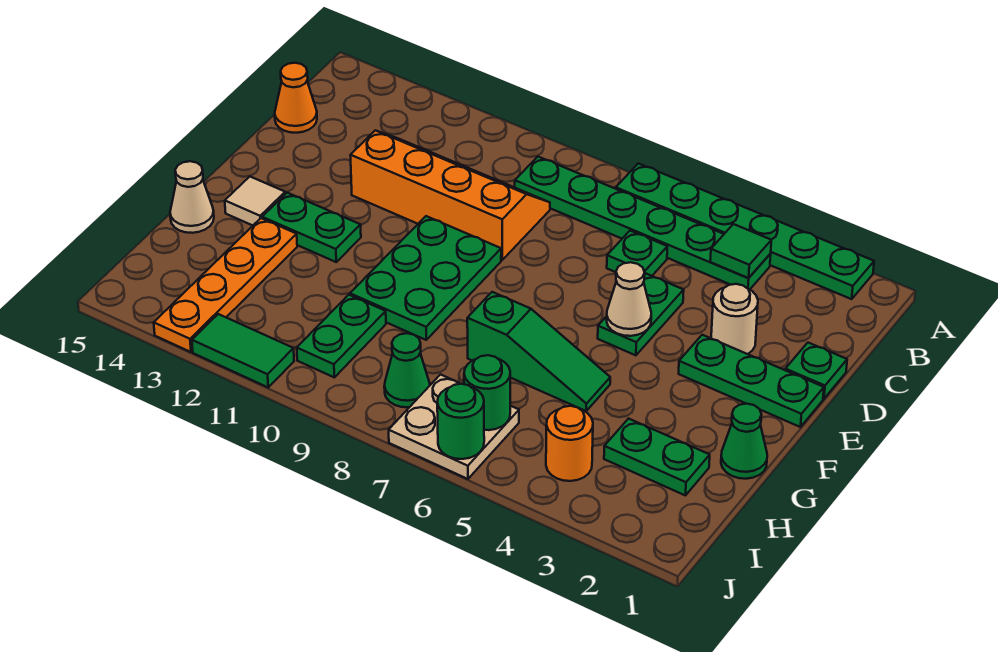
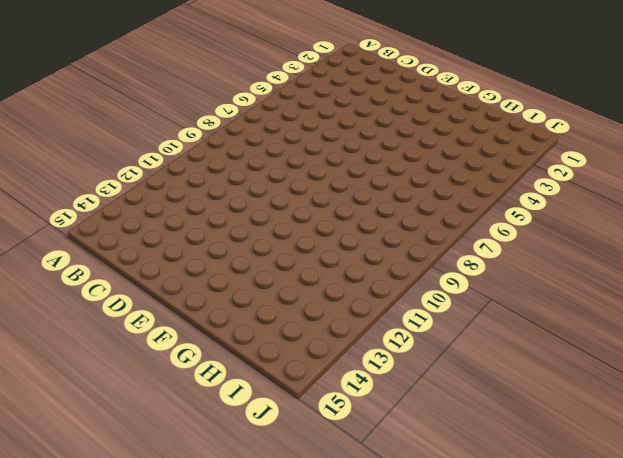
none -> green plate A2:A7 level 1
none -> green plate B4:B9 level 1
none -> green plate C6 level 1

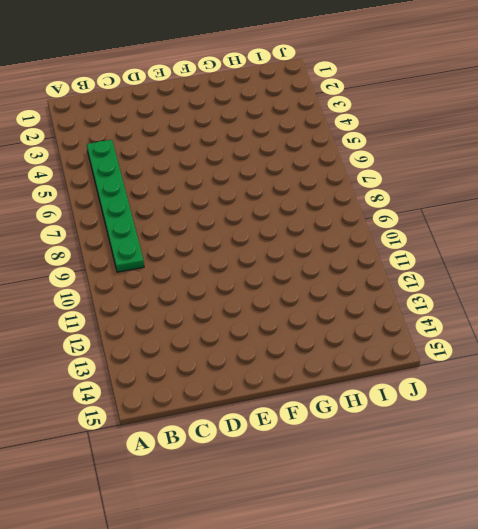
none -> green plate A2:A7 level 1
none -> green plate C6 level 1
none -> orange slope C9:D12 level 1 top D

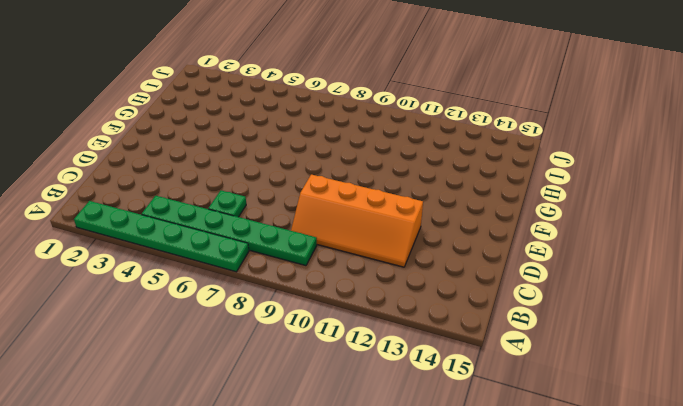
none -> orange cone C15 level 1
none -> green plate D1 level 1
none -> tan round brick D3 level 1

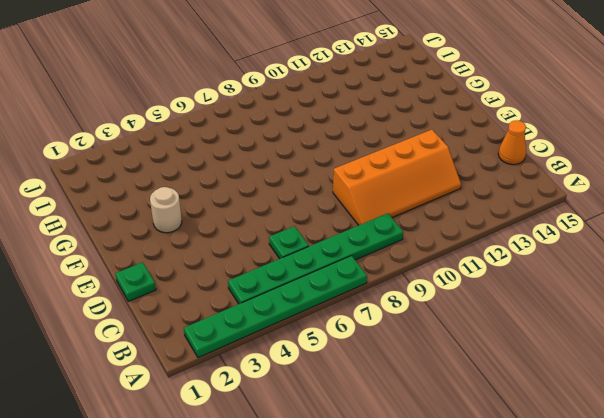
tan round brick F3 level 1 -> tan round brick D3 level 1
none -> green plate D5:E5 level 1
none -> green plate E1:E3 level 1
none -> green plate E9:G10 level 1

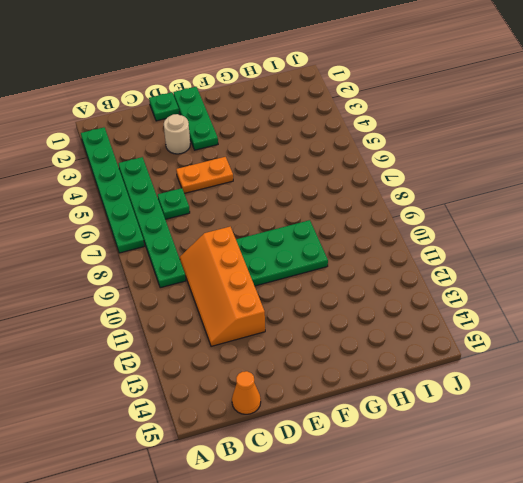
orange plate D5:E5 level 1 -> green plate D5:E5 level 1
none -> green plate F12:F13 level 1
none -> tan tile F14 level 1
none -> green cone G1 level 1

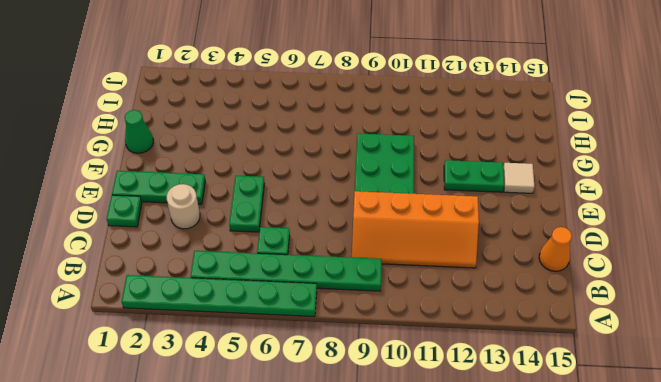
none -> green slope G5:G7 level 1 top 7
none -> orange plate G13:J13 level 1
none -> tan cone G15 level 1

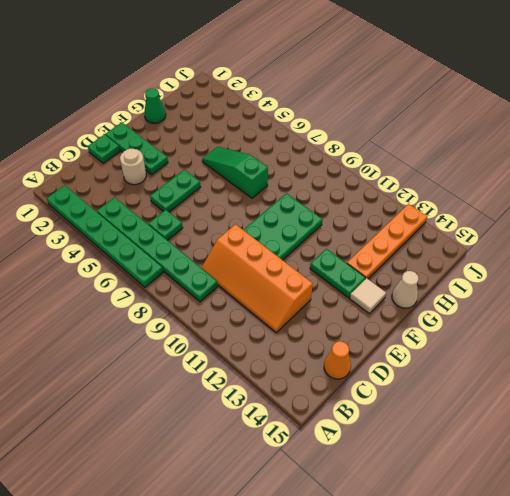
none -> green plate H2:H3 level 1
none -> green plate H10:I10 level 1
none -> orange round brick I4 level 1

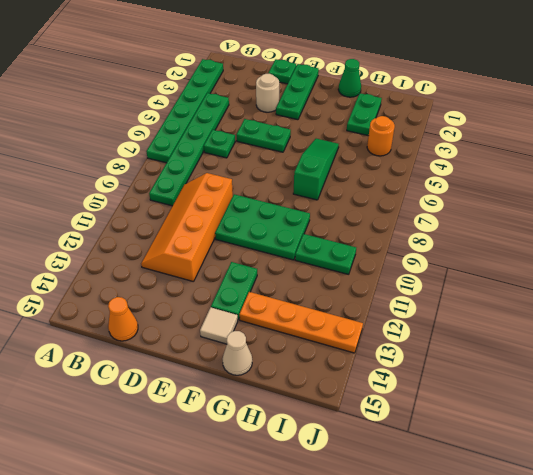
none -> tan plate I6:J7 level 1
none -> green cone I8 level 1
none -> green tile J11:J12 level 1

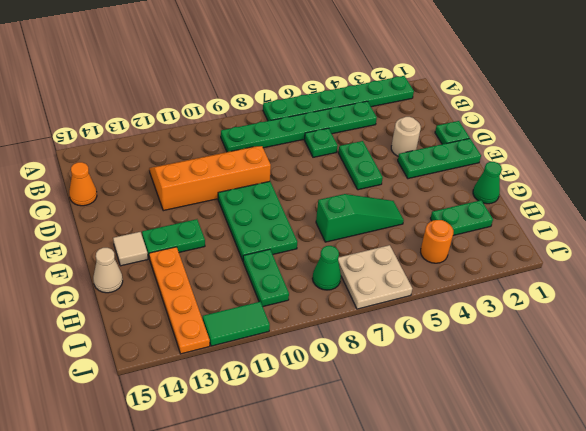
none -> green tile B4 level 2
none -> tan cone E5 level 2
none -> green round brick I6 level 2

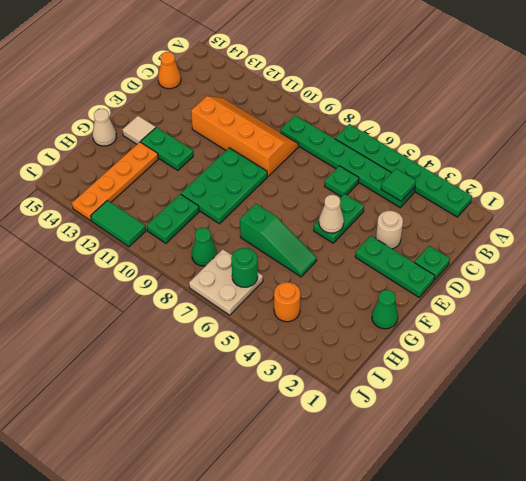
none -> green plate H2:H3 level 1
none -> green round brick J6 level 2

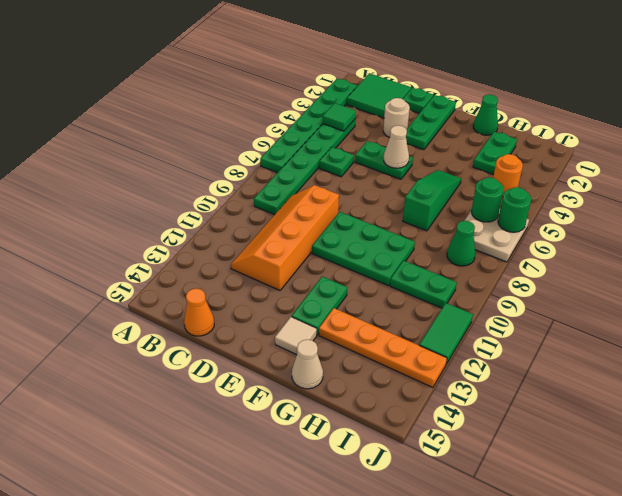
green tile B1:C2 level 1 -> none

